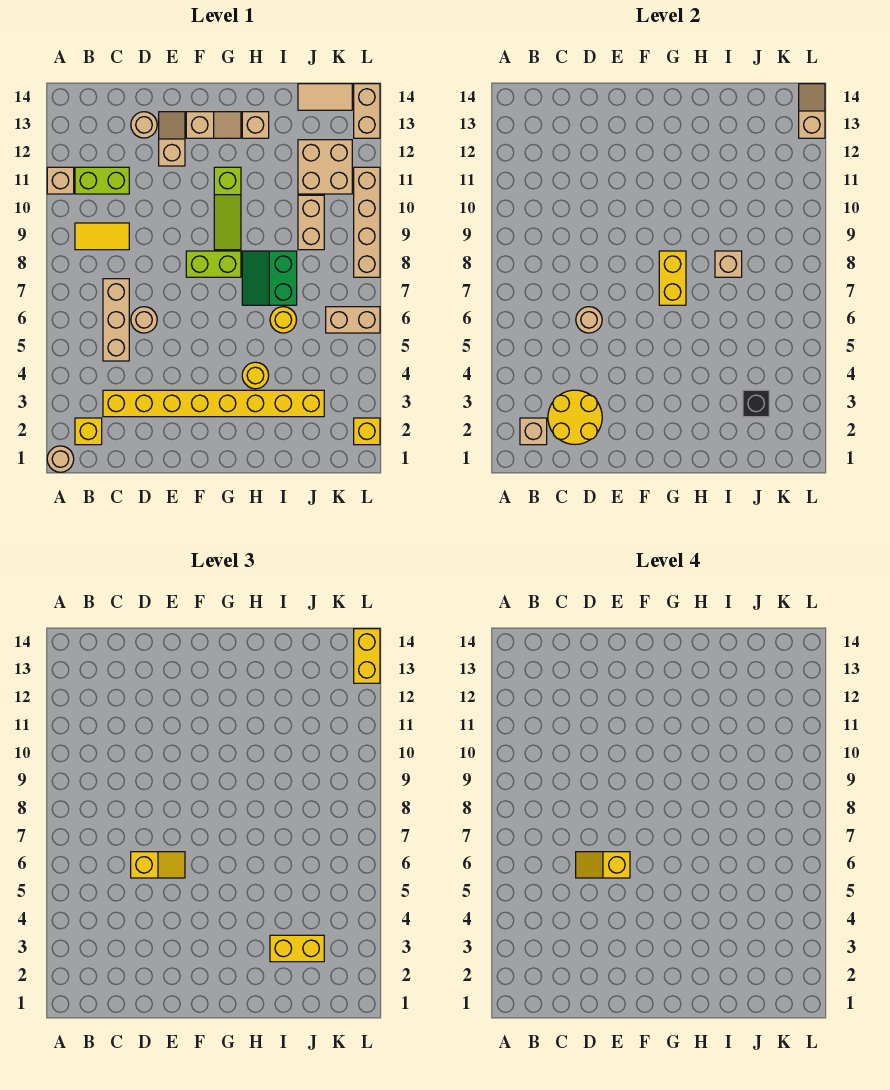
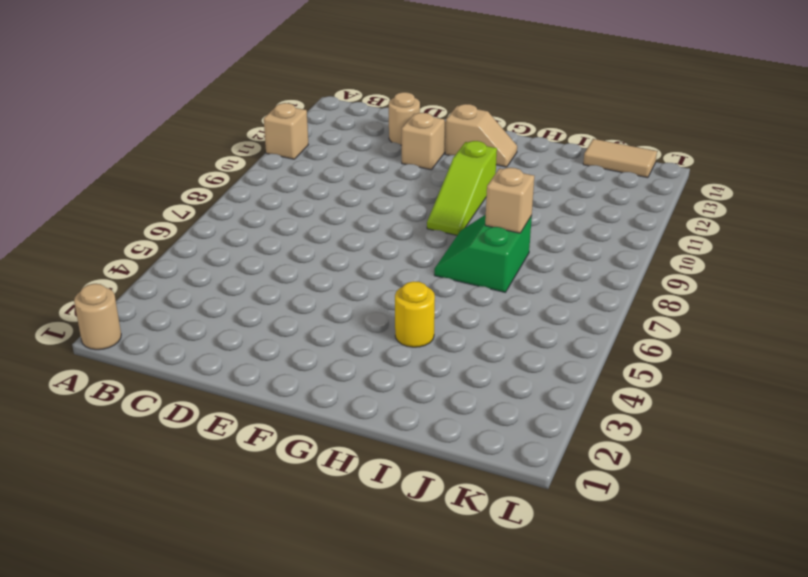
none -> yellow brick B2 level 1
none -> yellow tile B9:C9 level 1
none -> lime brick B11:C11 level 1
none -> yellow brick C3:J3 level 1

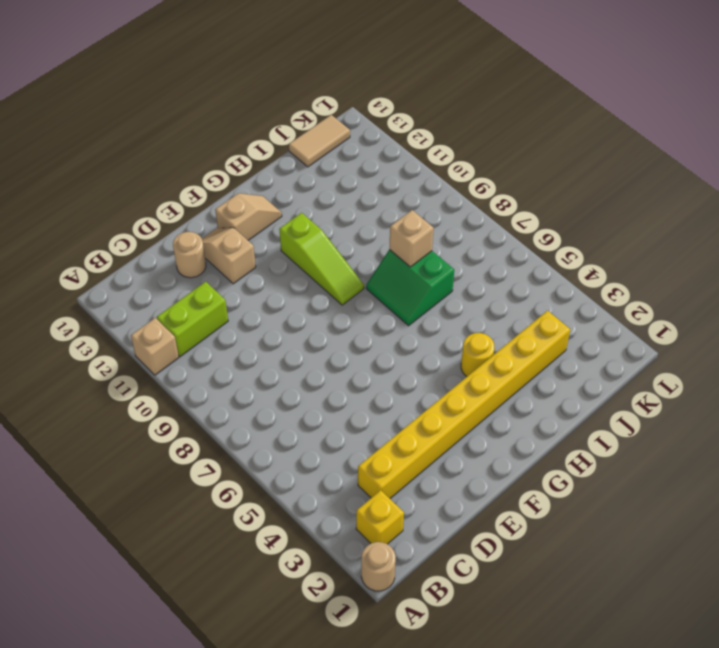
none -> yellow tile B9:C9 level 1
none -> tan brick C5:C7 level 1
none -> tan round brick D6 level 1
none -> lime brick F8:G8 level 1

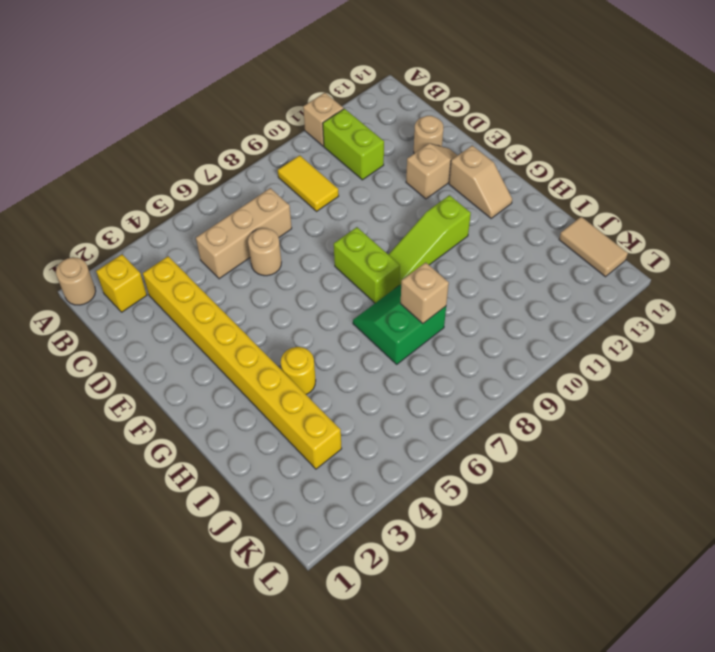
none -> tan brick H13 level 1
none -> yellow round brick I6 level 1
none -> tan brick J9:J10 level 1
none -> tan brick J11:K12 level 1

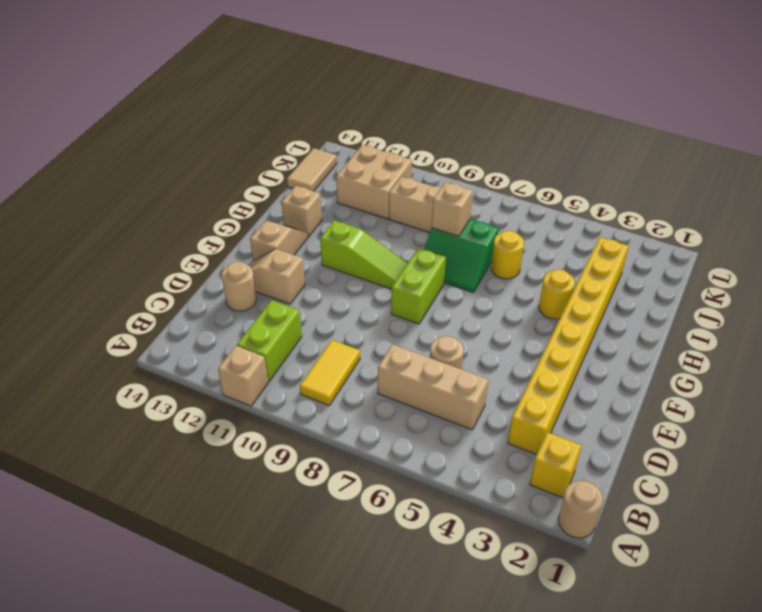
none -> tan brick K6:L6 level 1
none -> yellow brick L2 level 1
none -> tan brick L8:L11 level 1
none -> tan brick L13:L14 level 1

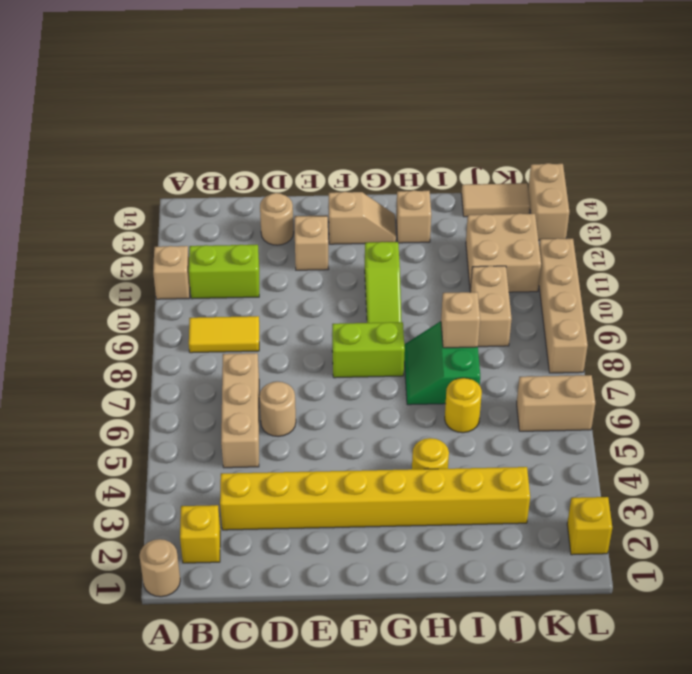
none -> tan brick B2 level 2
none -> yellow round brick C2:D3 level 2
none -> tan round brick D6 level 2
none -> yellow brick G7:G8 level 2

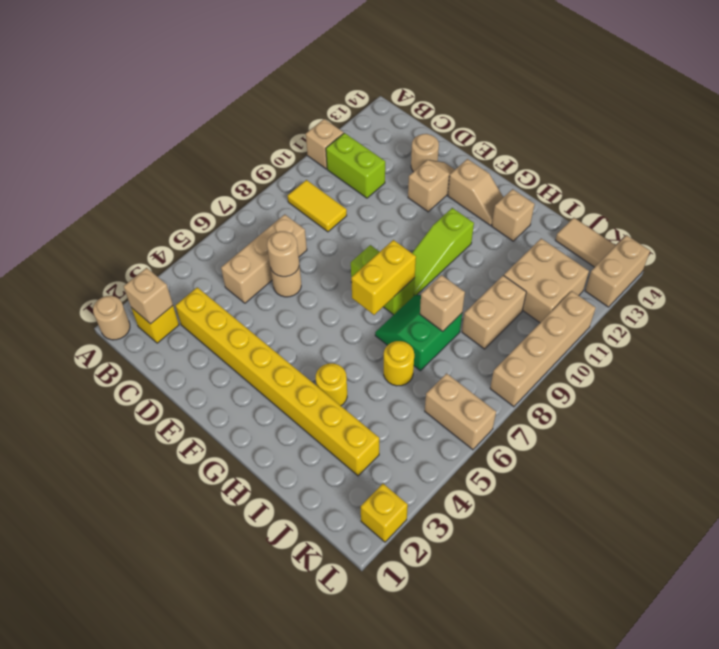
none -> yellow round brick C2:D3 level 2
none -> black brick J3 level 2
none -> tan slope L13:L14 level 2 top 13
none -> yellow slope D6:E6 level 3 top D

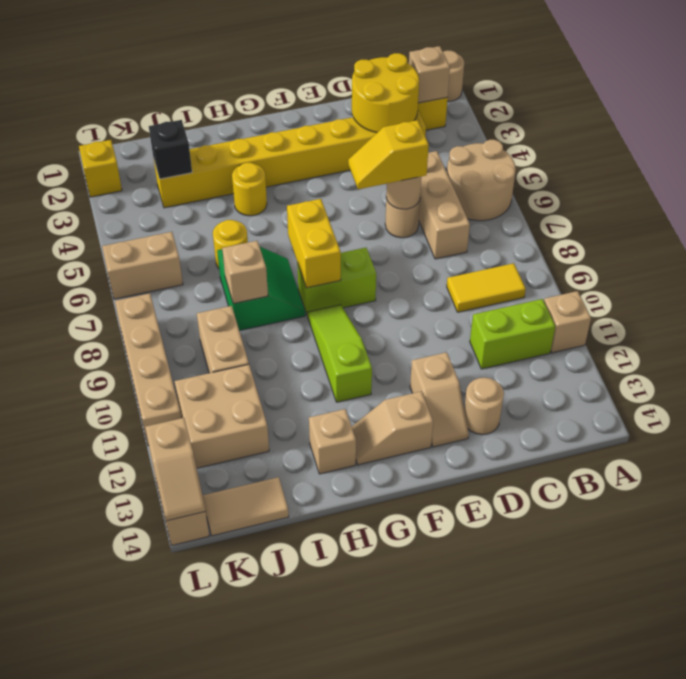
tan round brick A5:B6 level 1 -> none
none -> yellow brick I3:J3 level 3
none -> yellow brick L13:L14 level 3
none -> yellow slope D6:E6 level 4 top E

